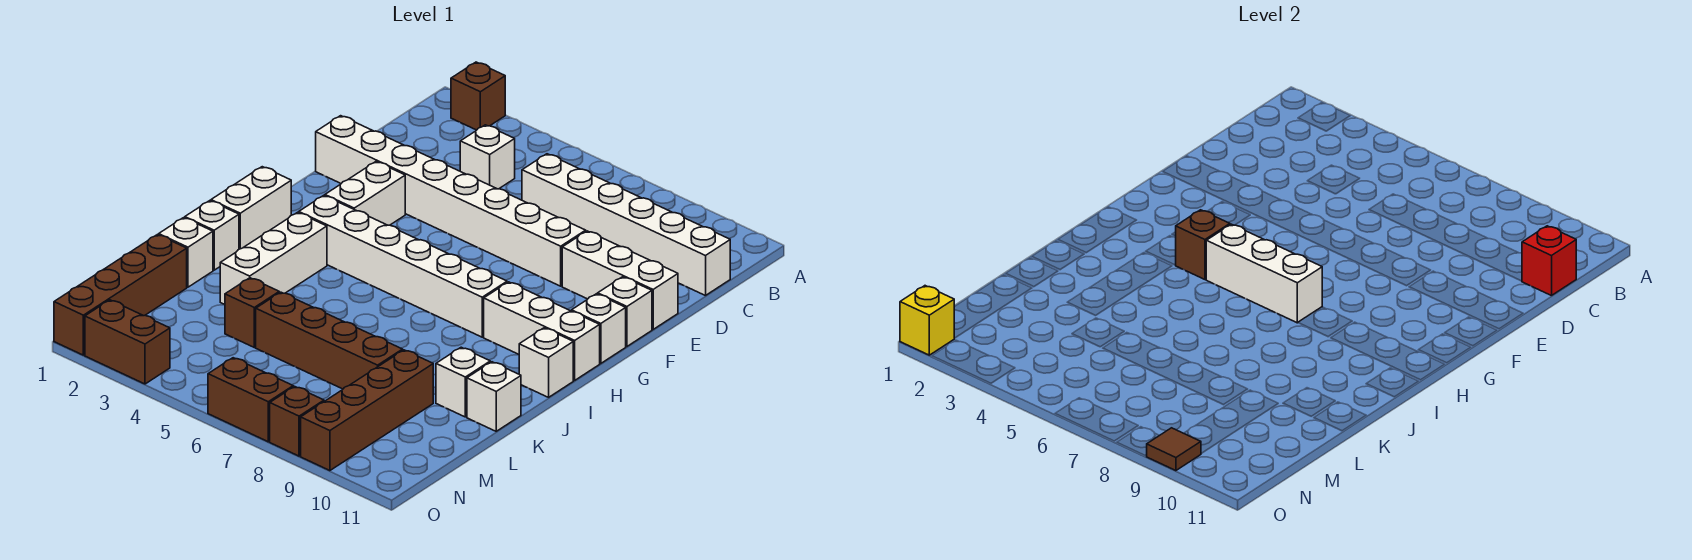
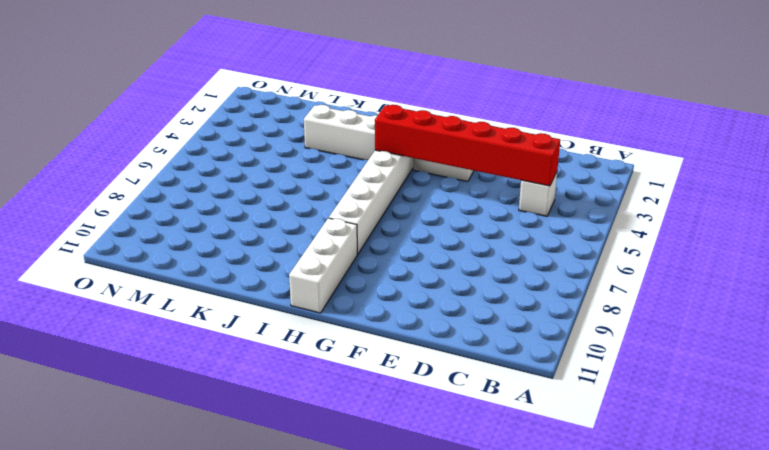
red brick C4:H4 level 2 -> brown brick H4 level 2
none -> brown brick A2 level 1
none -> white brick C6:C11 level 1
none -> white brick E1:E8 level 1

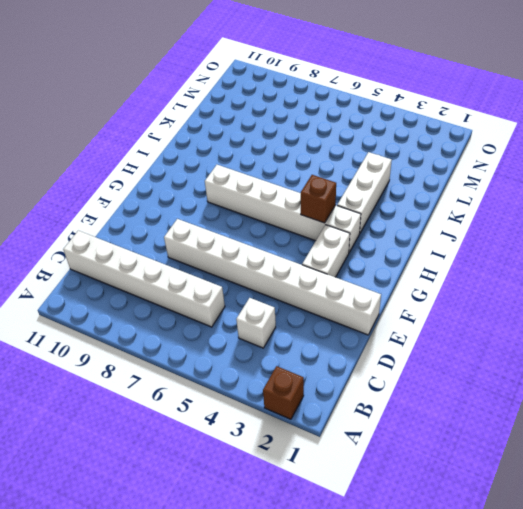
none -> white brick E9:E11 level 1
none -> white brick F11 level 1
none -> white brick G11 level 1

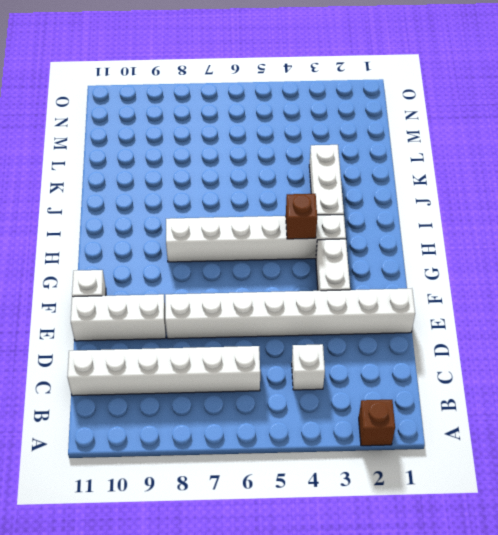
none -> white brick G11 level 1
none -> white brick H1:I1 level 1
none -> white brick H9:H11 level 1

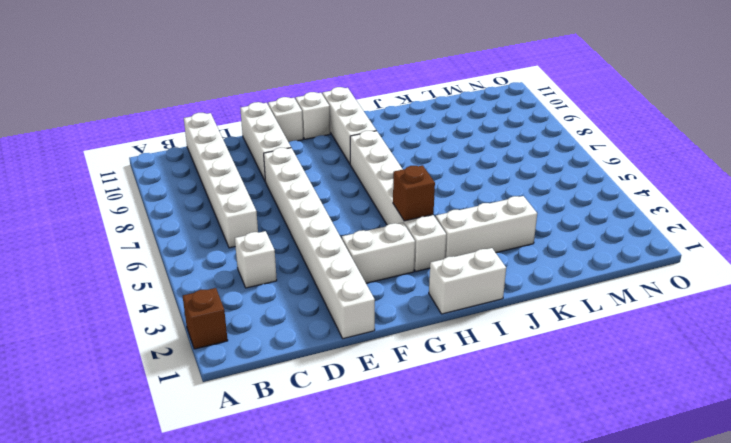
none -> white brick I11 level 1
none -> white brick J1 level 1
none -> white brick K1 level 1

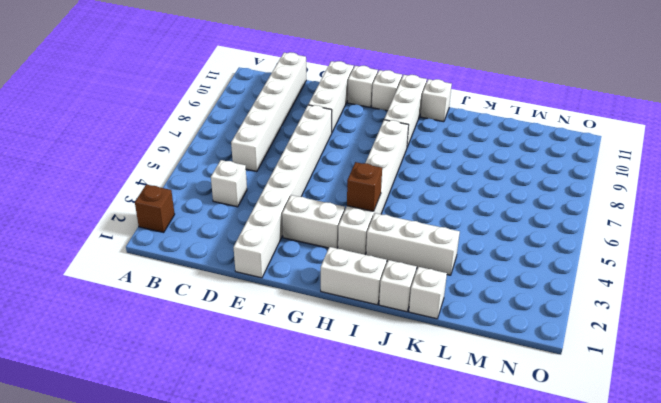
none -> white brick K10 level 1
none -> white brick K11 level 1
none -> brown brick L1:O1 level 1

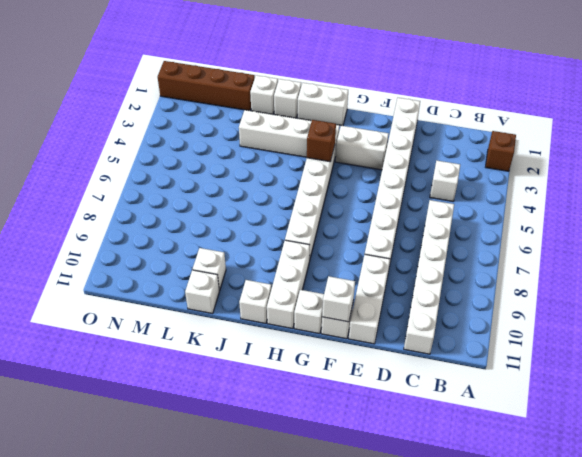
white brick F11 level 2 -> none
none -> brown brick L4 level 1
none -> brown brick L5:L8 level 1
none -> brown brick L9:O9 level 1

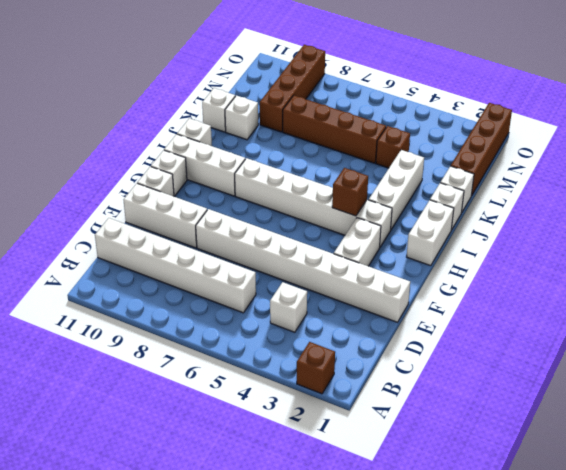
none -> brown brick O2:O3 level 1
none -> brown brick O6:O7 level 1
none -> brown brick O8 level 1

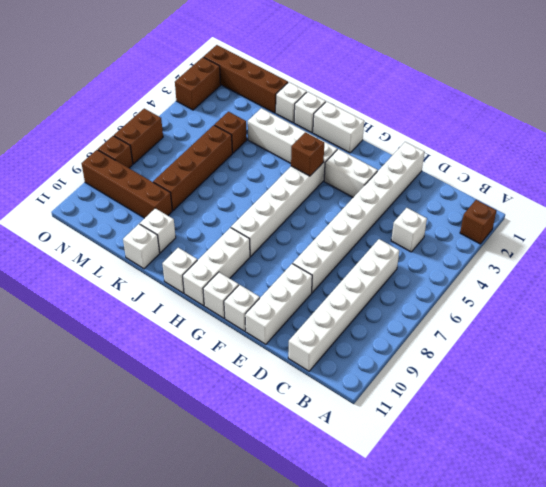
none -> red brick C11 level 2
none -> white brick H5:H7 level 2
none -> yellow brick O1 level 2

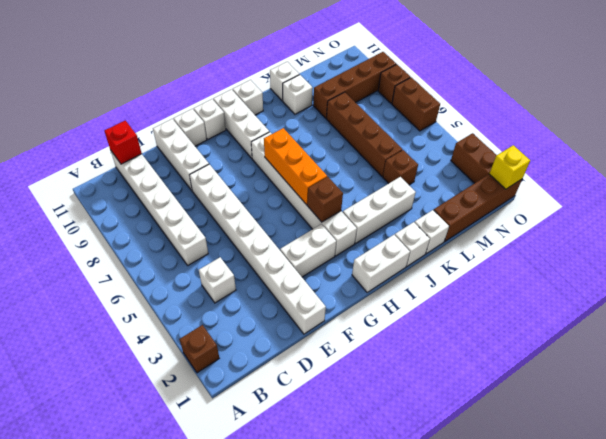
orange brick H5:H7 level 2 -> white brick H5:H7 level 2
none -> brown tile O9 level 2

